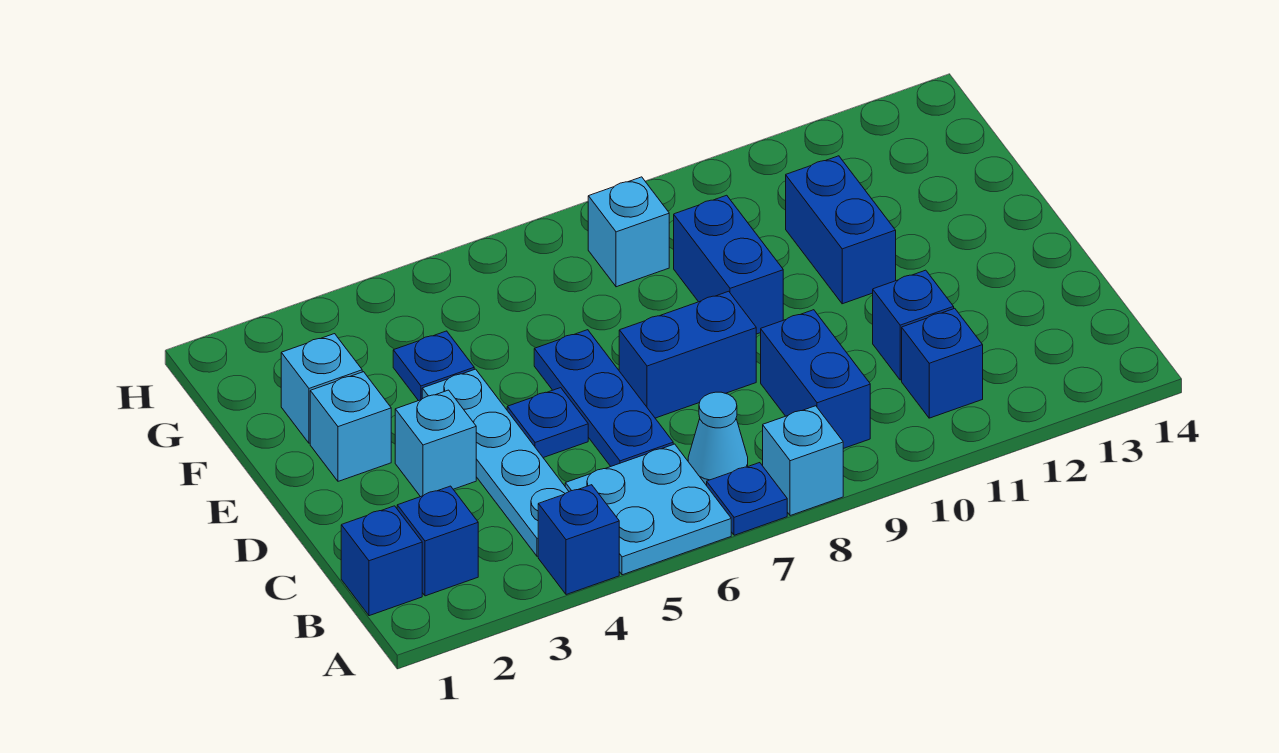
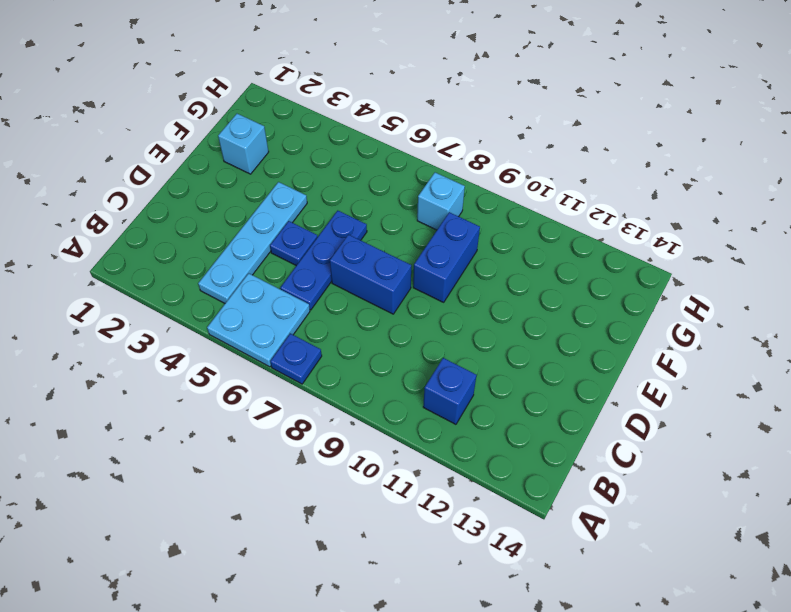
none -> blue brick A4 level 1
none -> cyan brick A8 level 1
none -> blue brick B1 level 1

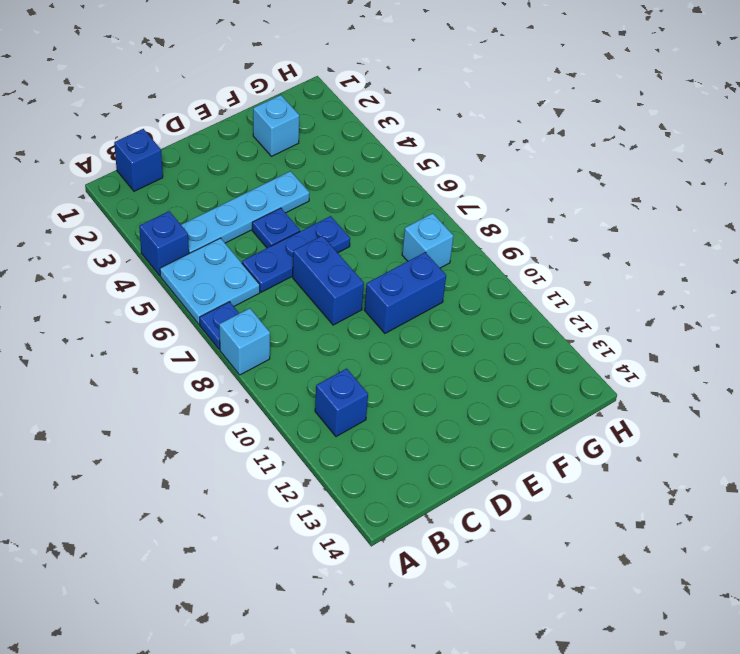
none -> blue brick B2 level 1
none -> cyan cone B7 level 1
none -> blue brick B9:C9 level 1

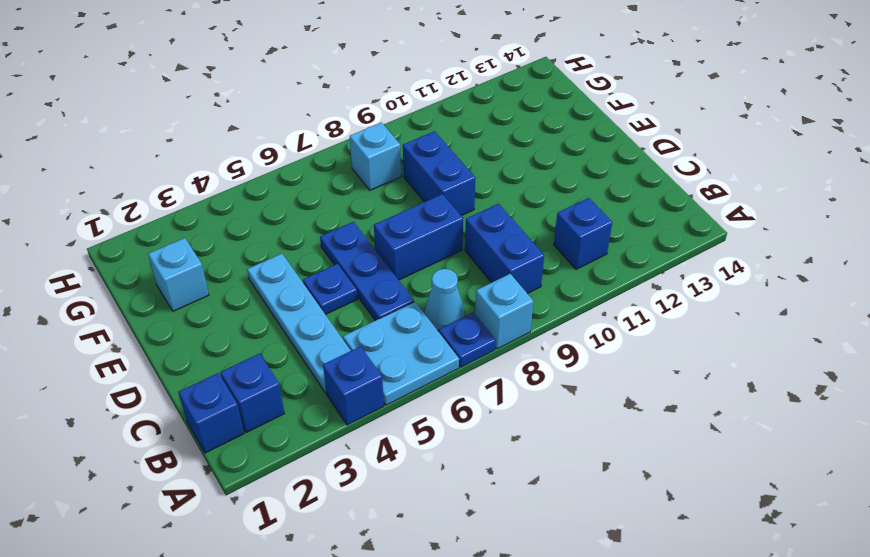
none -> blue brick C11 level 1
none -> cyan brick D3 level 1
none -> cyan brick E2 level 1

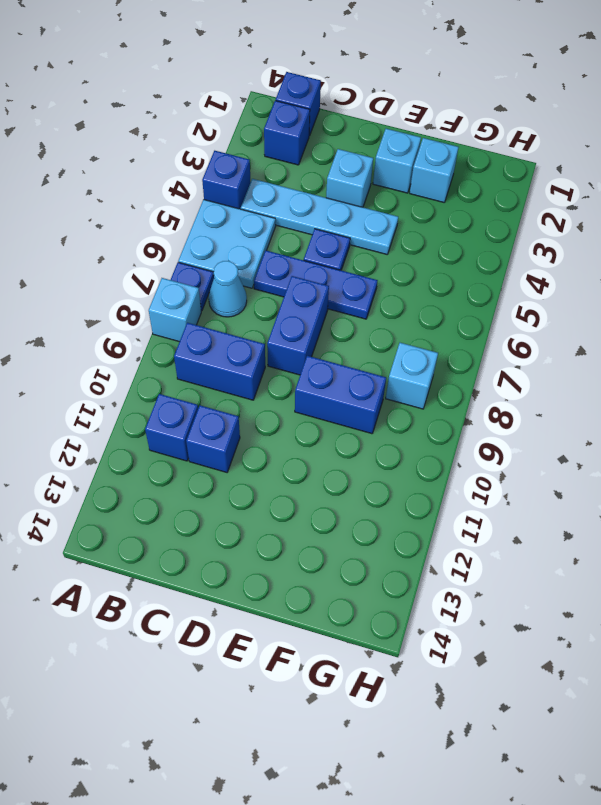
none -> blue brick E11:F11 level 1
none -> blue plate F4 level 1

